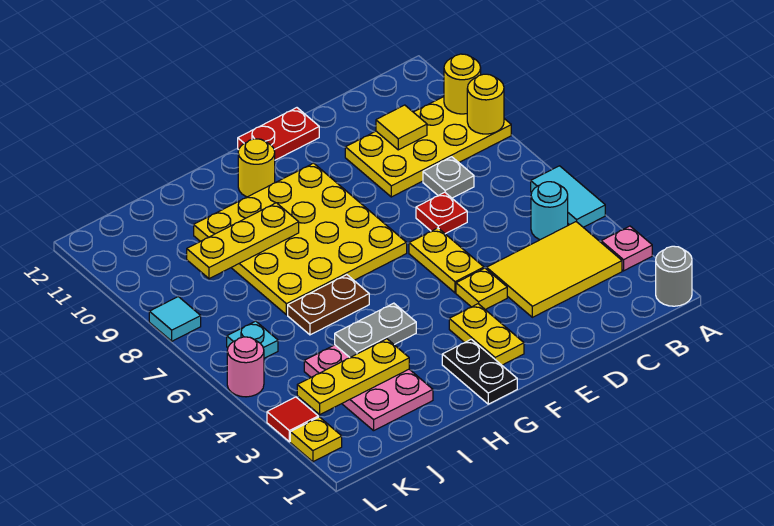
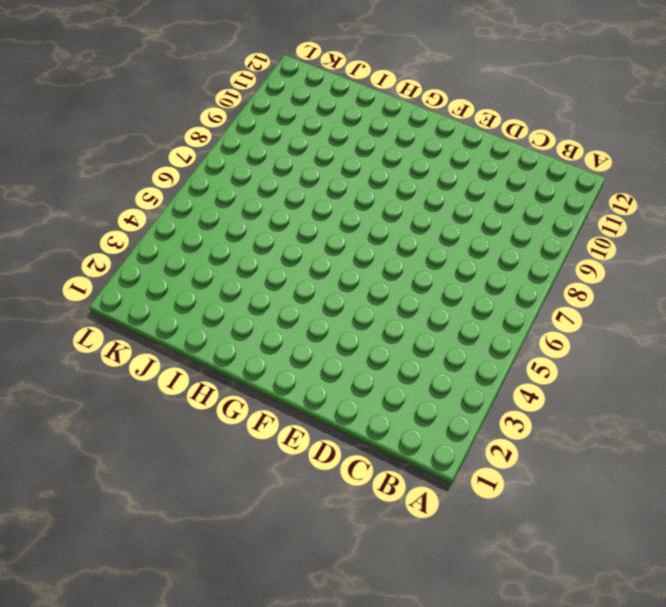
none -> grey round brick A1 level 1
none -> pink plate A3 level 1
none -> cyan tile A5:A6 level 1

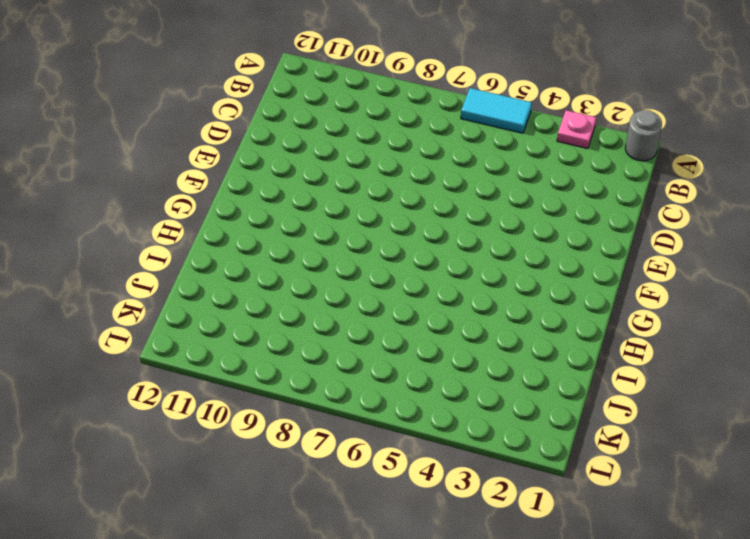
none -> yellow plate A9:D10 level 1
none -> yellow tile B3:D4 level 1
none -> cyan round brick B5 level 1

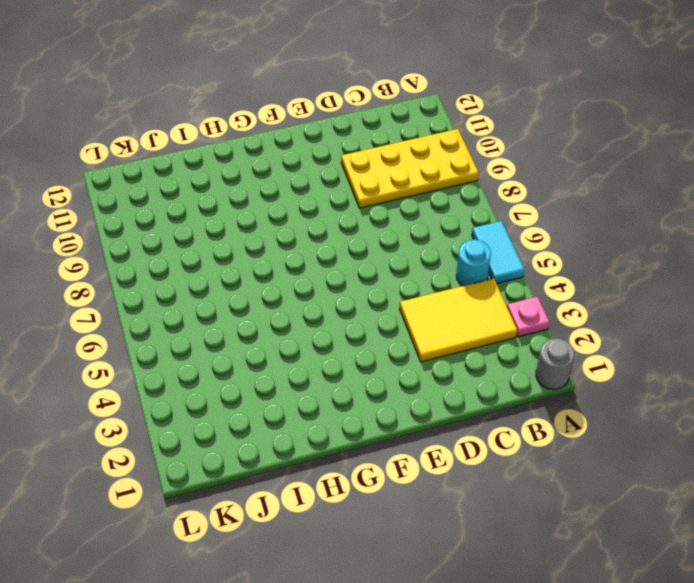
none -> grey plate C8 level 1
none -> red plate D7 level 1
none -> yellow plate E4 level 1

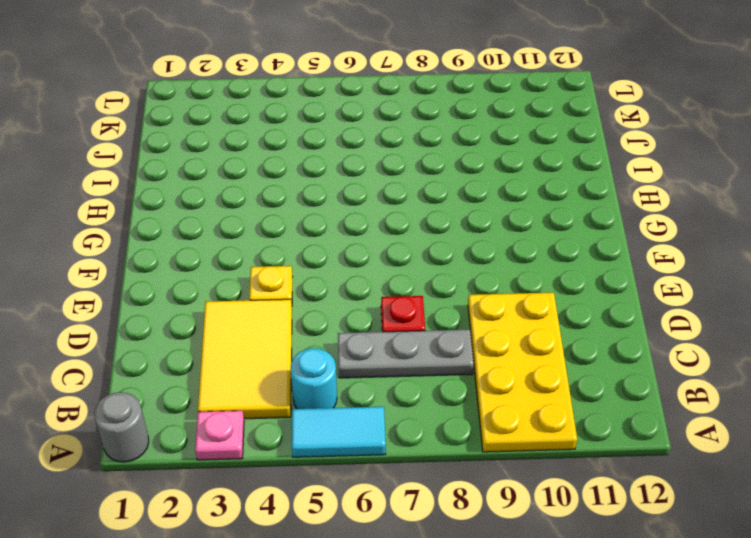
grey plate C6:C8 level 1 -> grey plate C8 level 1
none -> yellow plate E5:E6 level 1
none -> red plate E12:F12 level 1
none -> yellow plate F2:F3 level 1

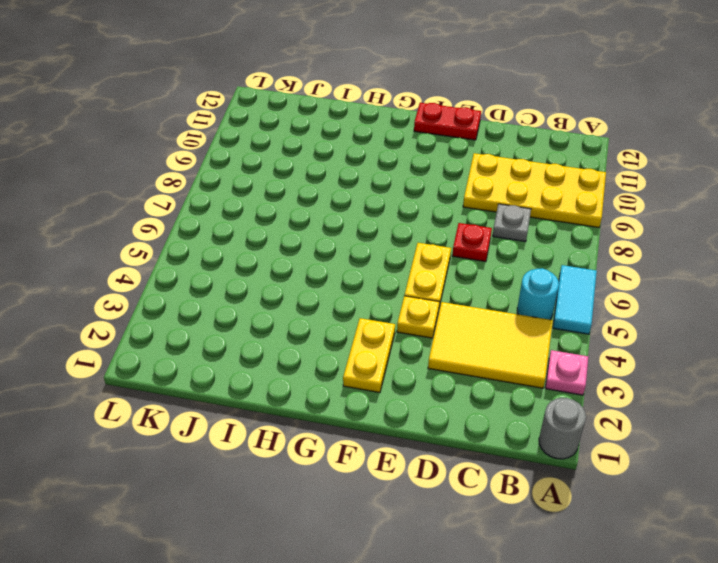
none -> yellow plate F7:I10 level 1
none -> black plate G1:G2 level 1
none -> yellow round brick G11 level 1

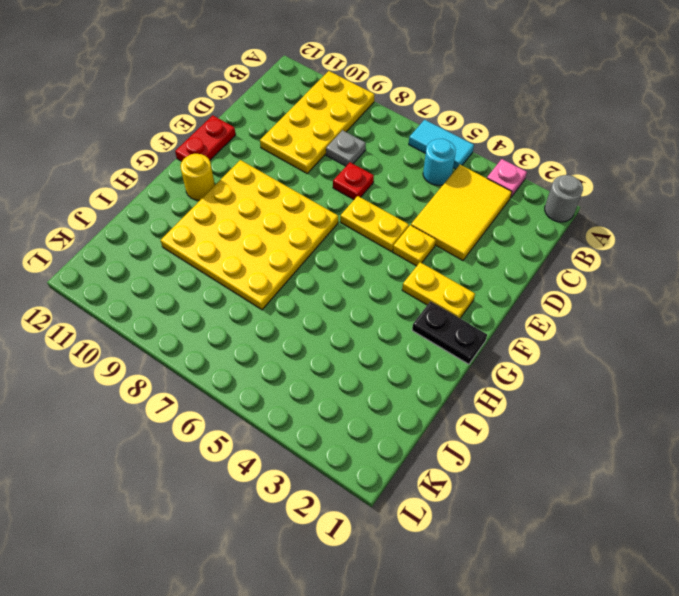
none -> brown plate H6:I6 level 1
none -> pink plate I2:J4 level 1
none -> cyan plate K6 level 1

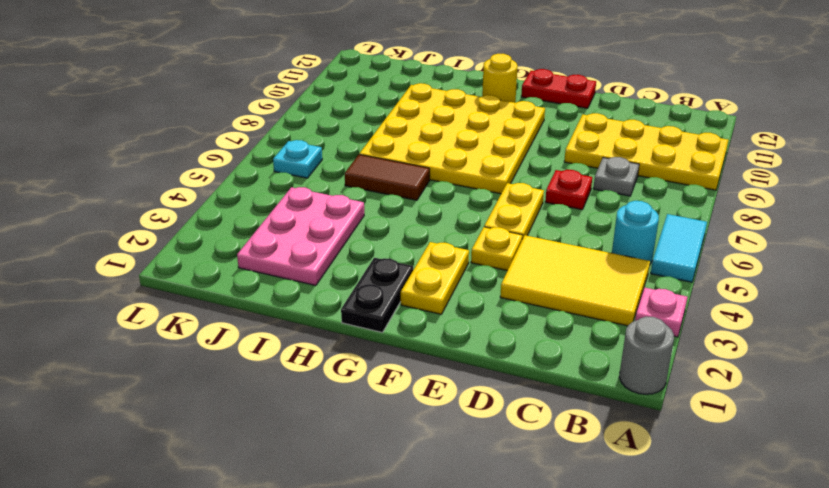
brown tile H6:I6 level 1 -> brown plate H6:I6 level 1
none -> yellow plate L2 level 1
none -> red tile L3 level 1
none -> pink round brick L5 level 1

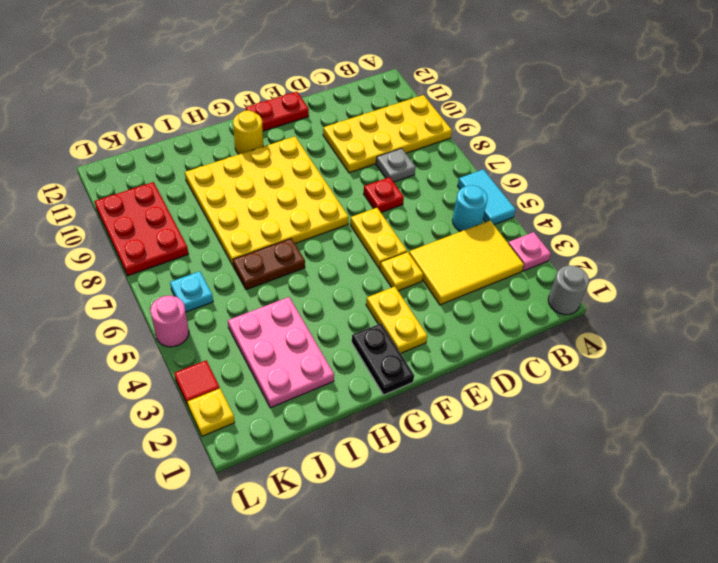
red plate K8:L10 level 1 -> cyan tile L8 level 1
none -> yellow round brick A9 level 2
none -> yellow round brick A10 level 2
none -> yellow tile C10 level 2

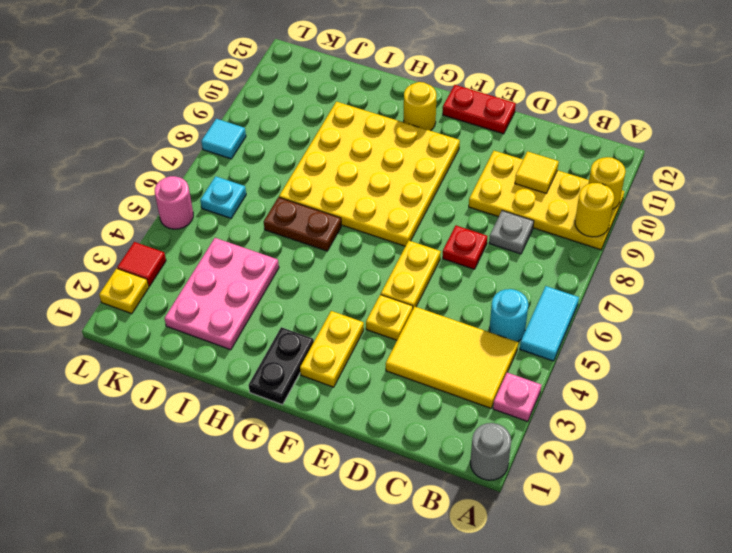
none -> grey plate H4:I4 level 2
none -> yellow plate H9:J9 level 2
none -> yellow plate I3:K3 level 2

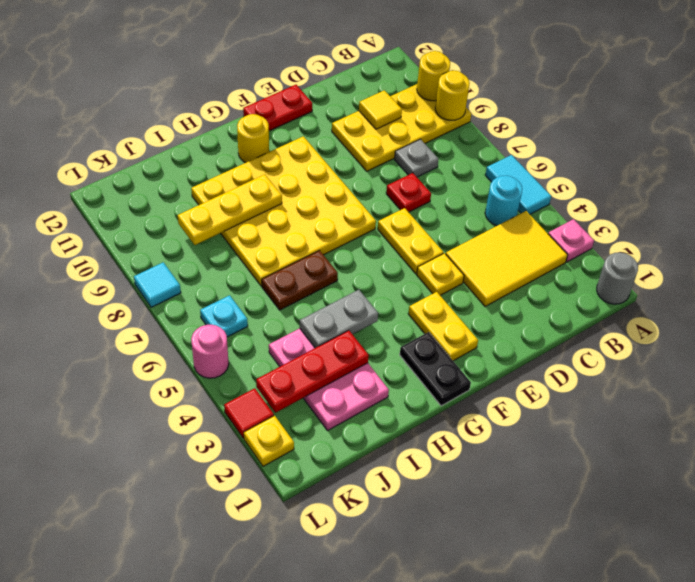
red plate I3:K3 level 2 -> yellow plate I3:K3 level 2

